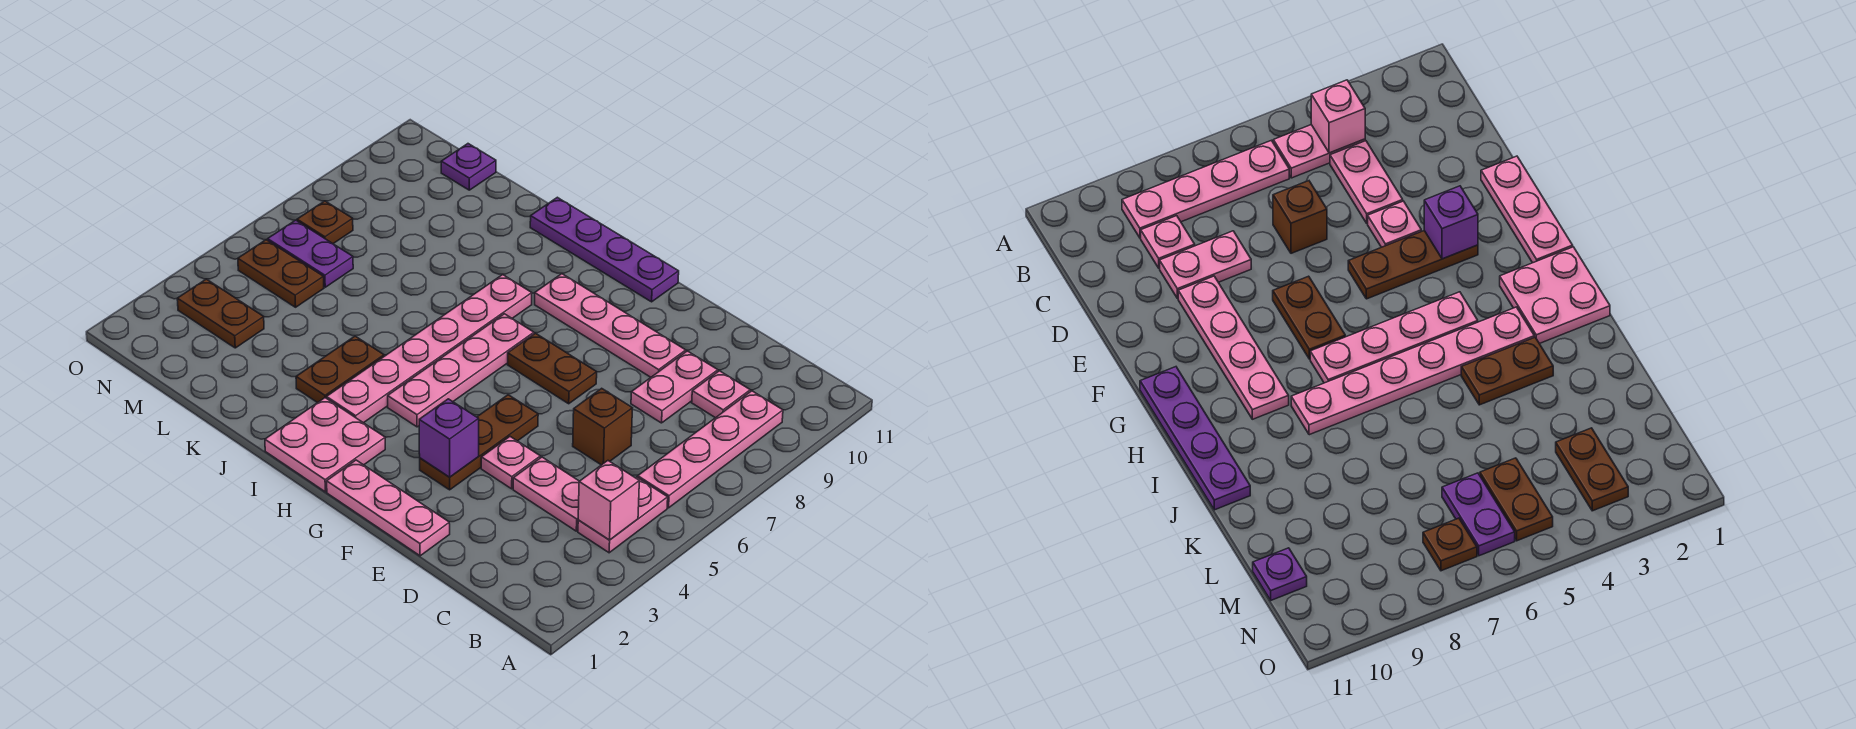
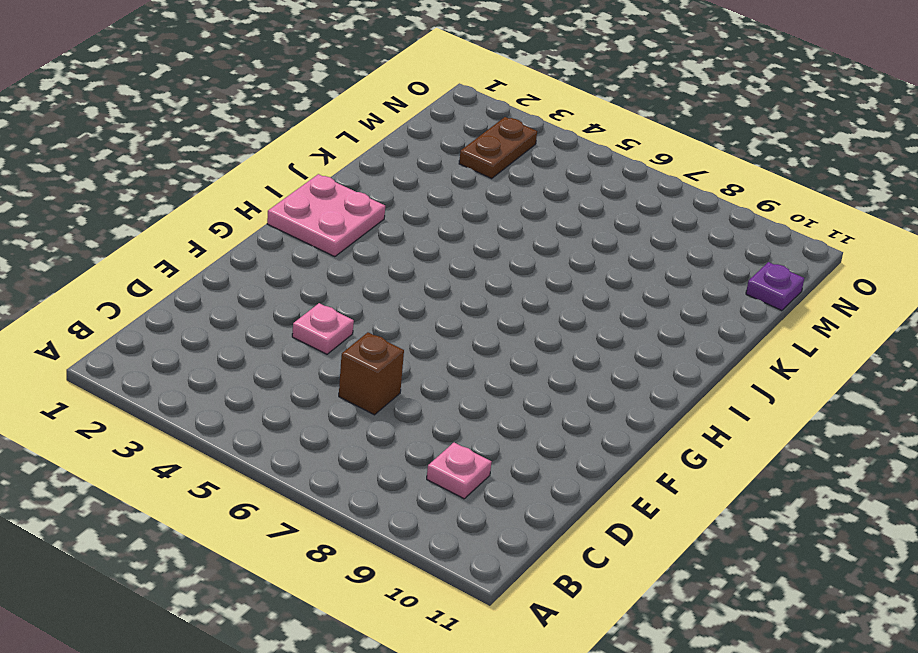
none -> pink plate B4:B5 level 1
none -> pink plate B6:B9 level 1
none -> pink plate C4:D4 level 1

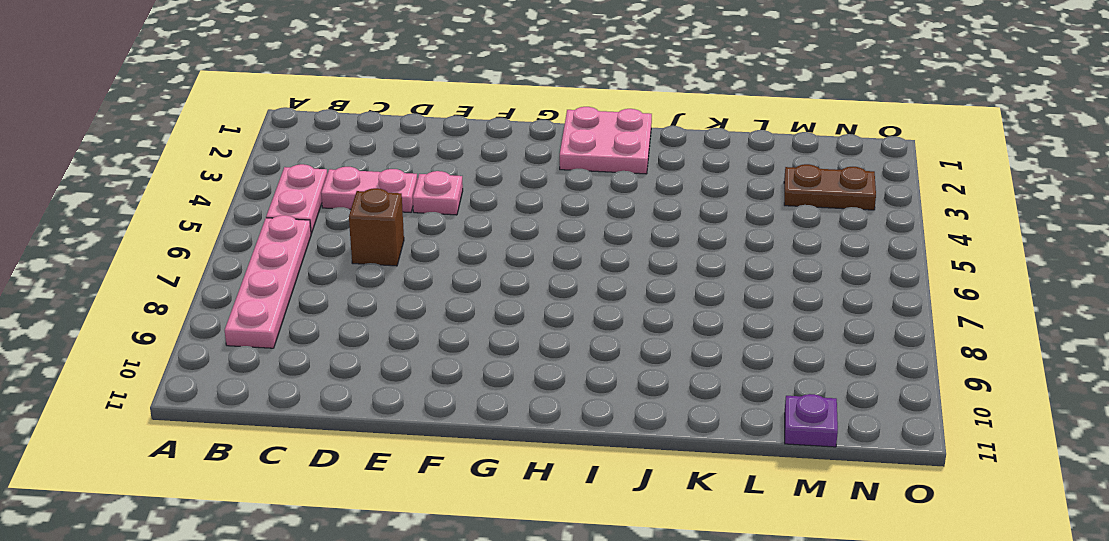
none -> pink plate C9 level 1
none -> pink plate D8:D9 level 1
none -> pink plate E1:G1 level 1

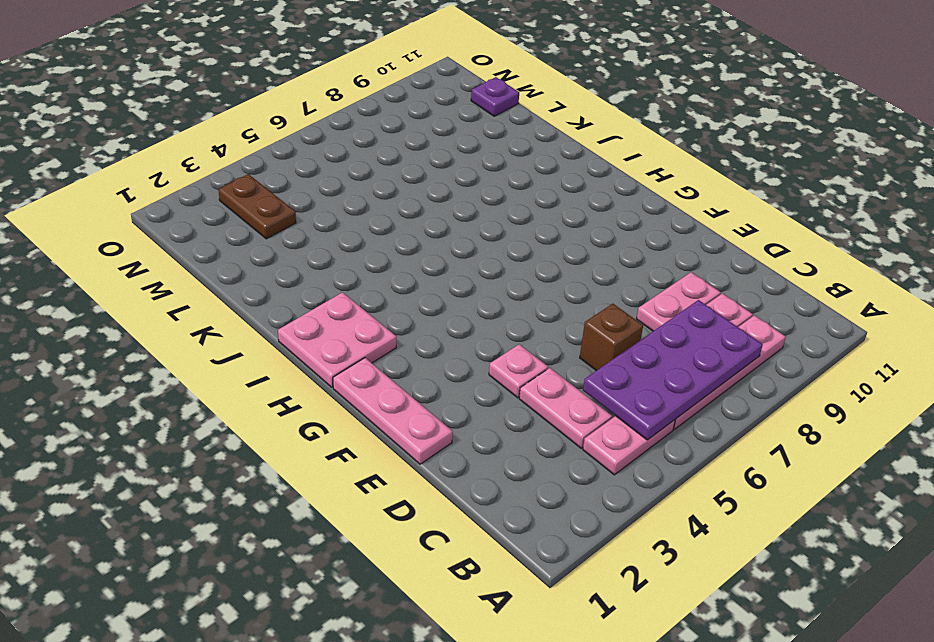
purple plate B5:C8 level 2 -> none
none -> pink plate E9:H9 level 1
none -> brown plate F3:F5 level 1
none -> brown plate F7:G7 level 1

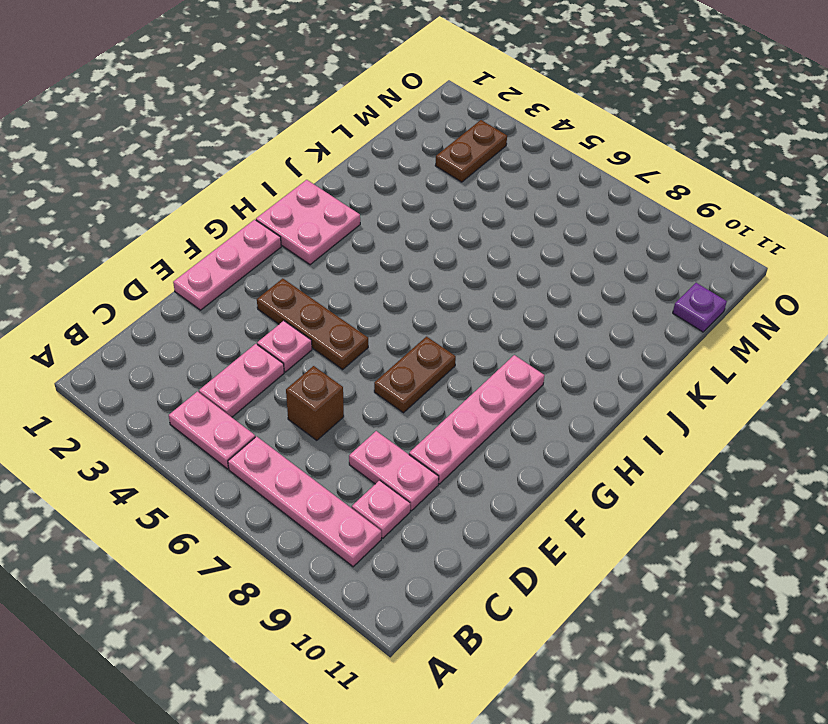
none -> purple plate G11:J11 level 1
none -> pink plate H4:H7 level 1
none -> pink plate I3:I8 level 1

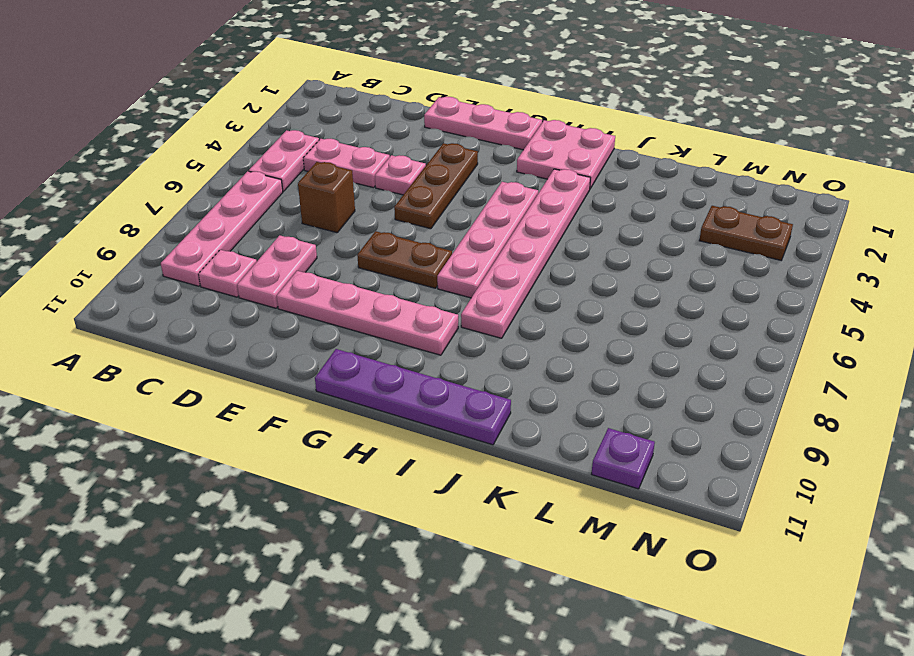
none -> brown plate J3:J4 level 1
none -> brown plate M5:N5 level 1
none -> purple plate M6:N6 level 1

